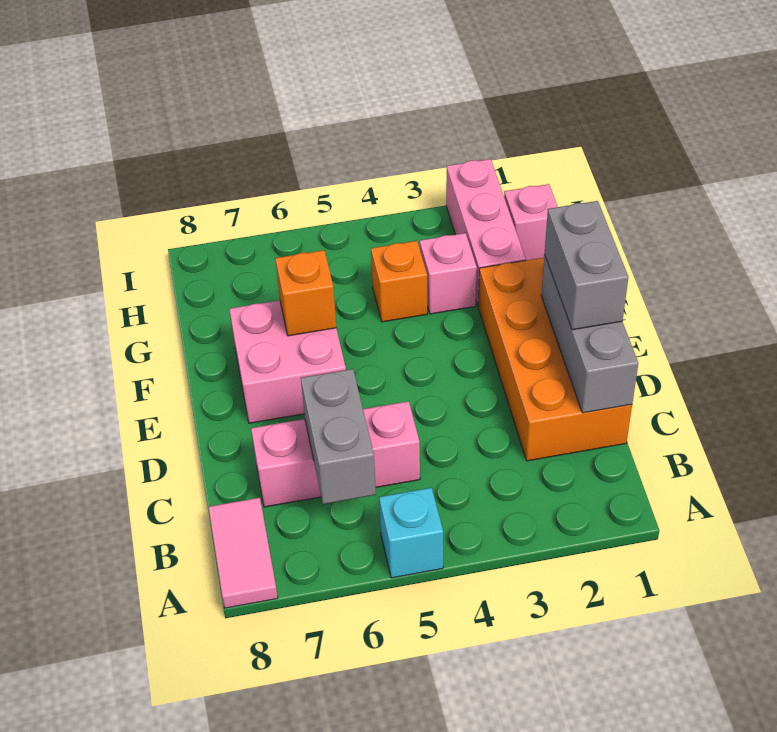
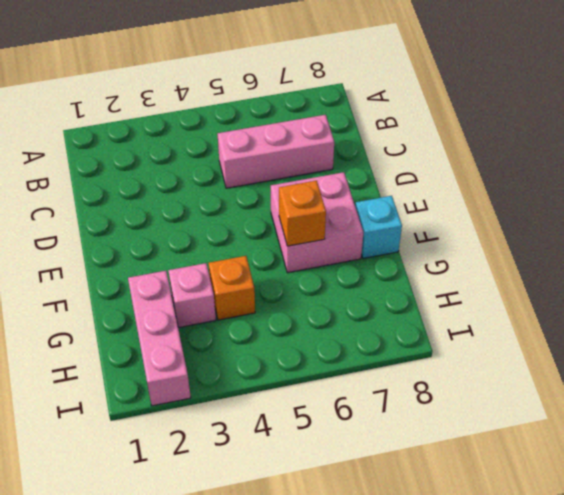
cyan brick F8 level 1 -> cyan brick A5 level 1
none -> pink tile A8:B8 level 1
none -> orange brick C1:F2 level 1
none -> pink brick H1 level 1

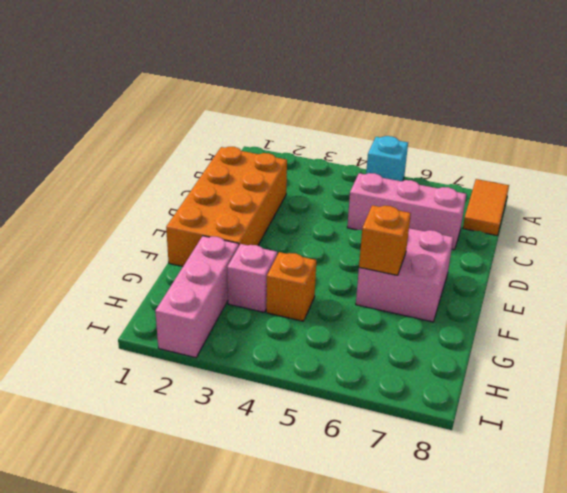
orange tile A8:B8 level 1 -> pink tile A8:B8 level 1
none -> pink brick H1 level 1
none -> grey brick B6:C6 level 2
none -> grey brick C1:E1 level 2

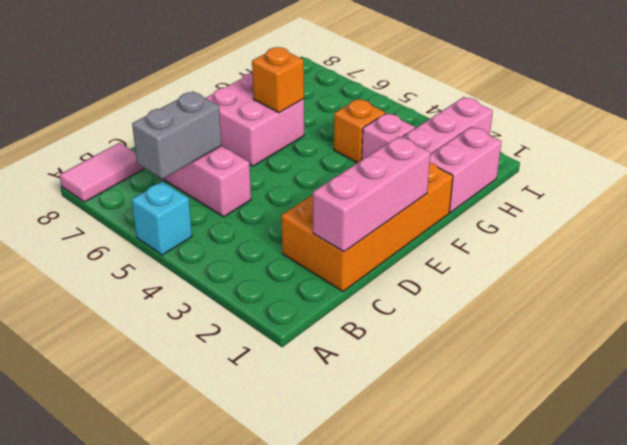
pink brick C1:E1 level 2 -> grey brick C1:E1 level 2
pink brick G1:H1 level 1 -> pink brick H1 level 1
none -> grey brick D1:E1 level 3

